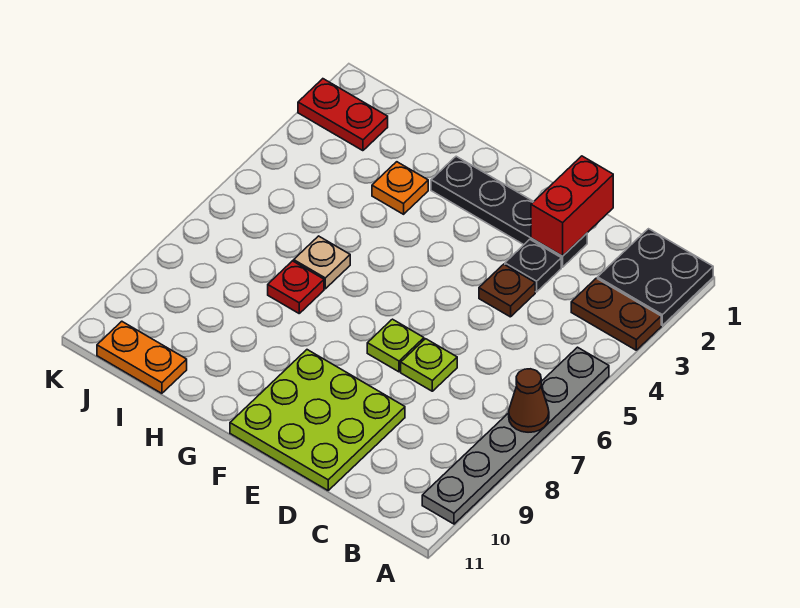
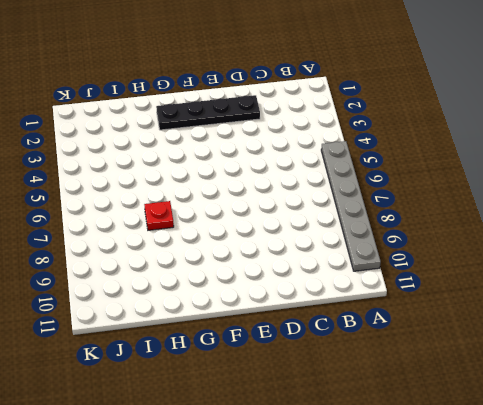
none -> black plate A1:B2 level 1
none -> brown plate A3:B3 level 1
none -> black plate D3 level 1

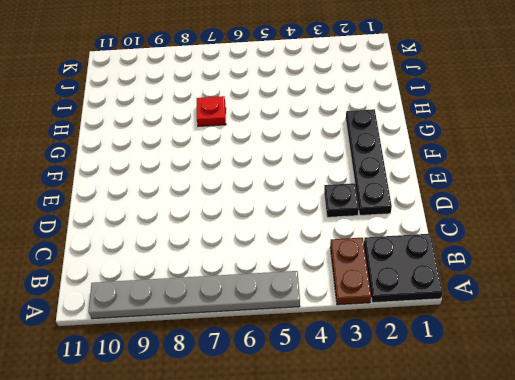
none -> brown plate D4 level 1
none -> lime plate D7 level 1
none -> lime plate D9:F11 level 1

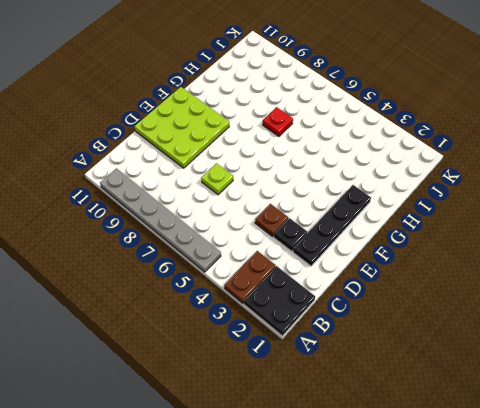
none -> lime plate E7 level 1
none -> orange plate H3 level 1
none -> tan plate H6 level 1

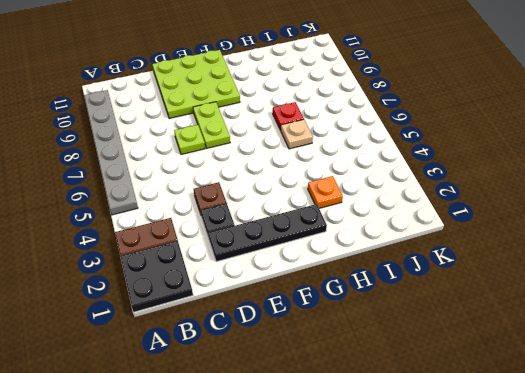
lime plate E7:E8 level 1 -> lime plate E7 level 1
none -> orange plate I11:J11 level 1
none -> red plate J2:K2 level 1
none -> brown cone A7 level 2

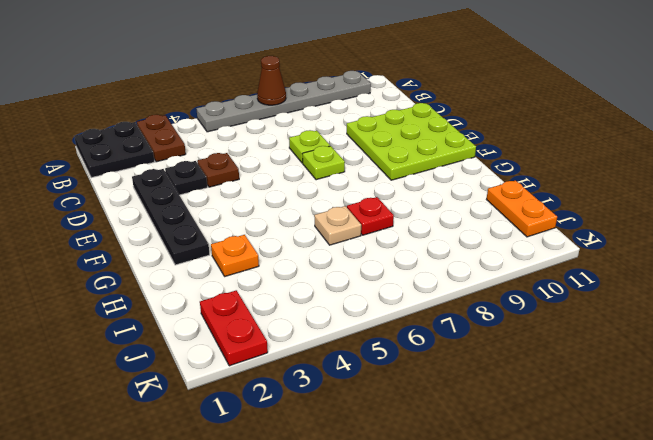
none -> red brick D1:D2 level 2

